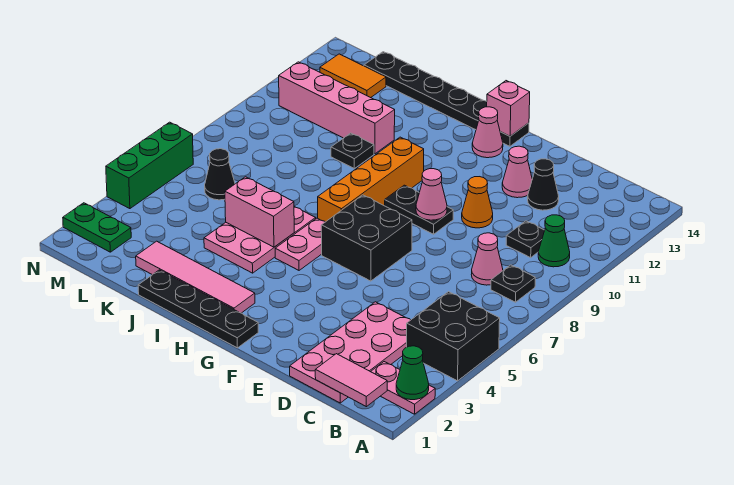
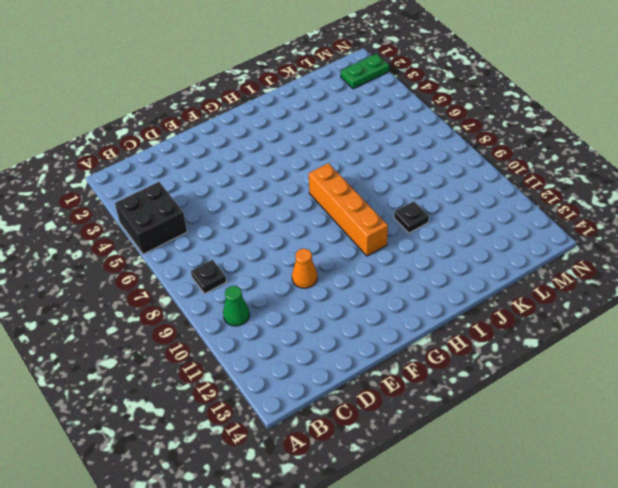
none -> pink plate A2:B2 level 1
none -> pink plate C1:D4 level 1
none -> pink cone C8 level 1
none -> black plate C10 level 1

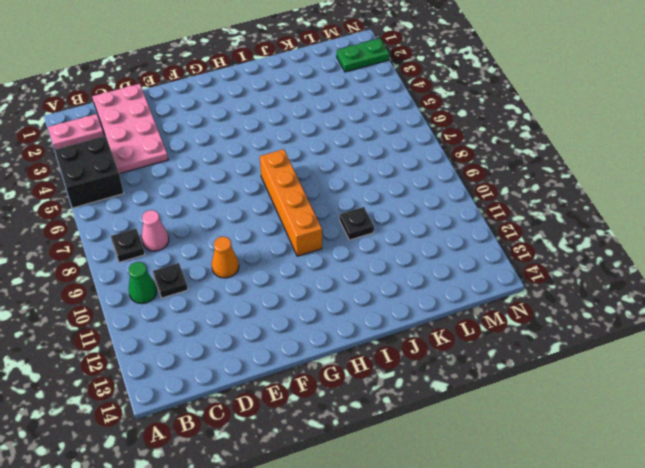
none -> black cone D12 level 1
none -> pink cone E12 level 1
none -> black brick F6:G7 level 1
none -> black plate F9:G9 level 1

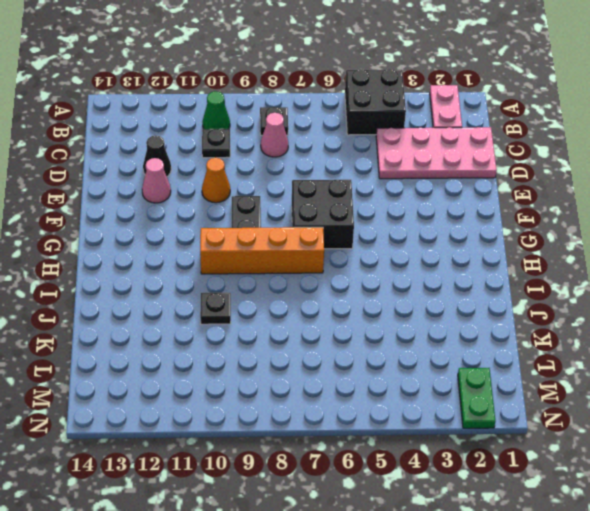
none -> black plate G1:J1 level 1
none -> pink cone G13 level 1
none -> black plate G14:L14 level 1
none -> pink tile H2:K2 level 1

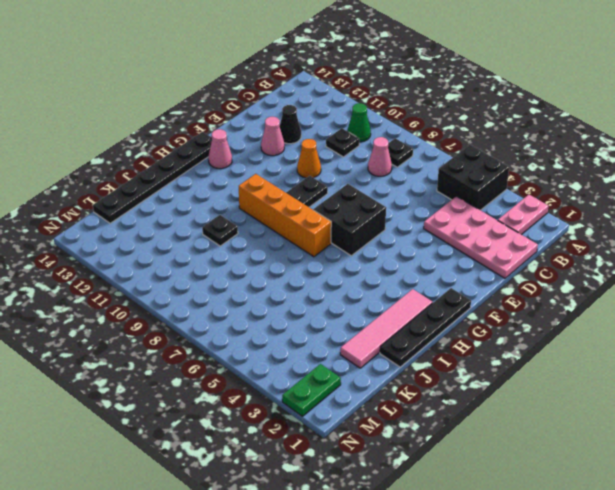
none -> pink plate H5:H6 level 1
none -> pink plate I4:J6 level 1
none -> pink brick J11:M11 level 1
none -> black cone L6 level 1

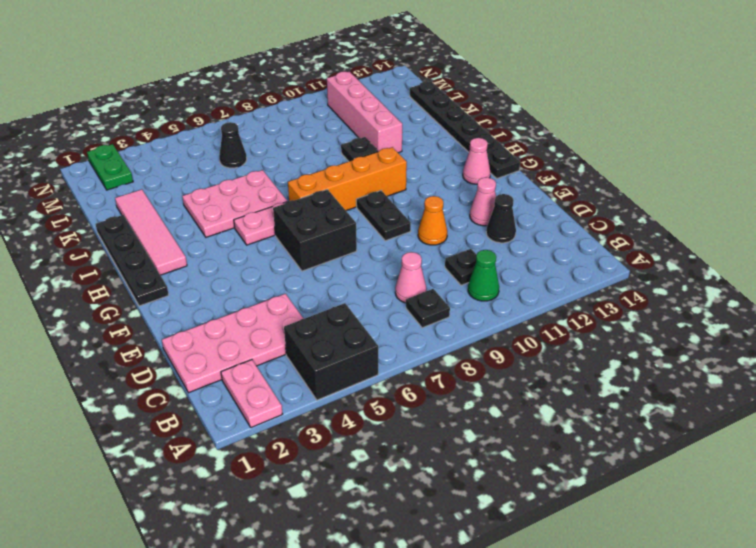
none -> orange tile L13:M13 level 1
none -> green brick N4:N6 level 1
none -> green cone A2 level 2
none -> pink tile B1:C1 level 2

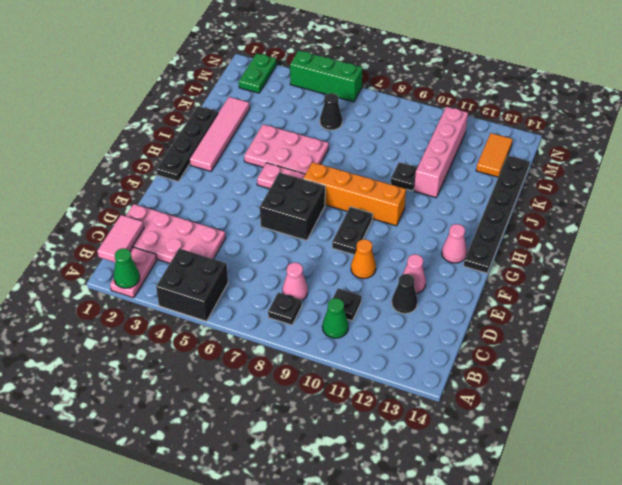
none -> pink cone F9 level 2
none -> pink brick G14 level 2
none -> pink brick I5:J5 level 2

